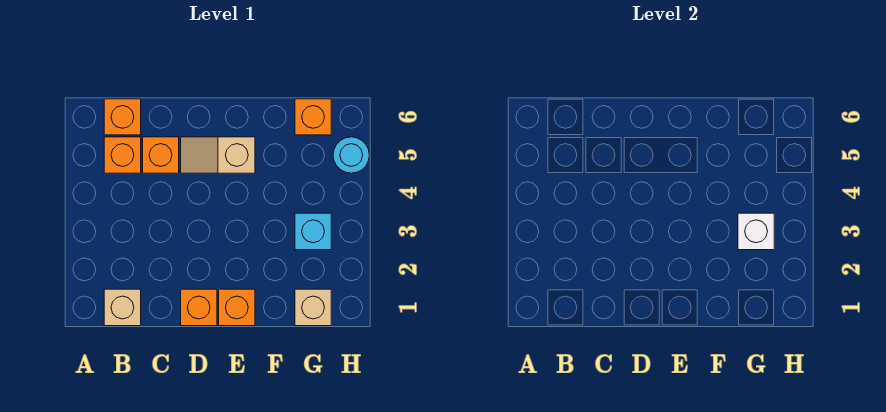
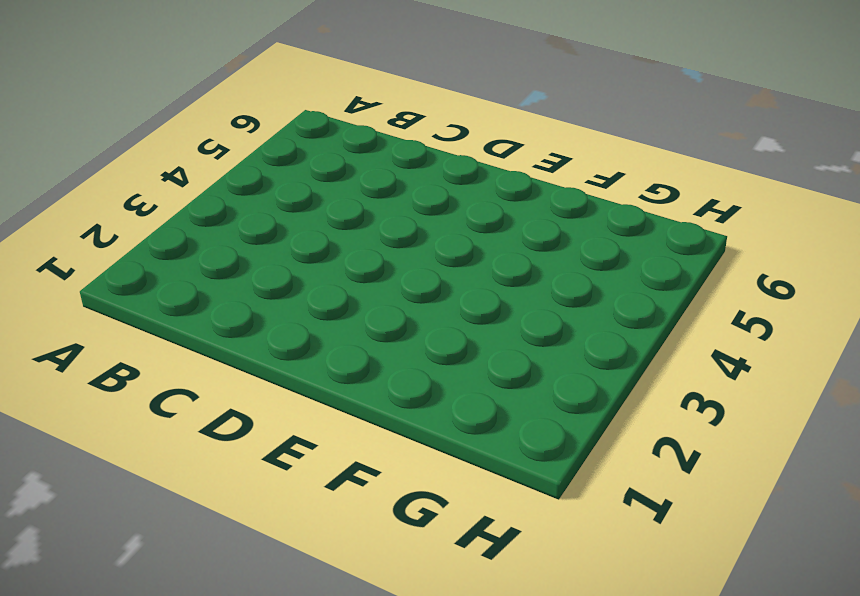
none -> tan brick B1 level 1
none -> orange brick B5 level 1
none -> orange brick B6 level 1

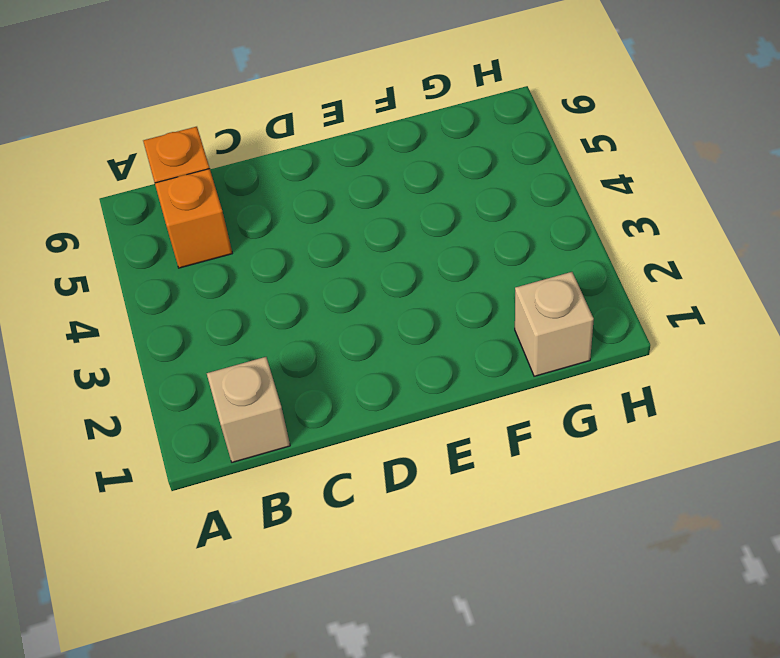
none -> orange brick C5 level 1
none -> orange brick D1 level 1
none -> tan slope D5:E5 level 1 top E

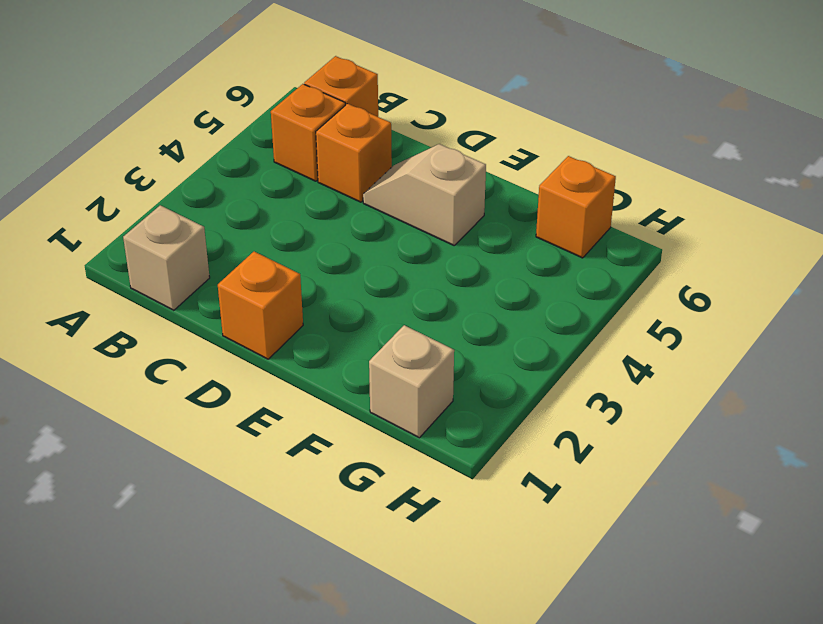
none -> orange brick E1 level 1
none -> cyan brick G3 level 1
none -> cyan round brick H5 level 1

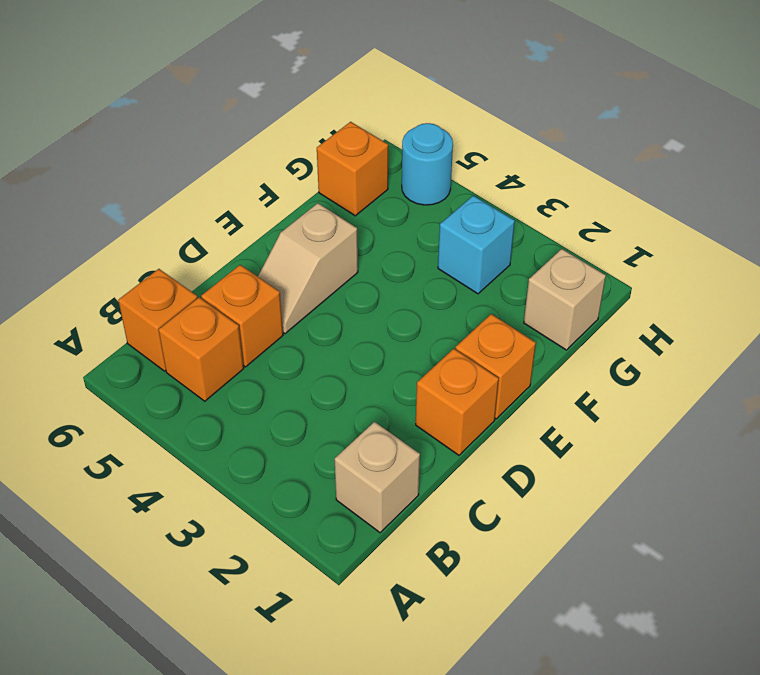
none -> white brick G3 level 2

